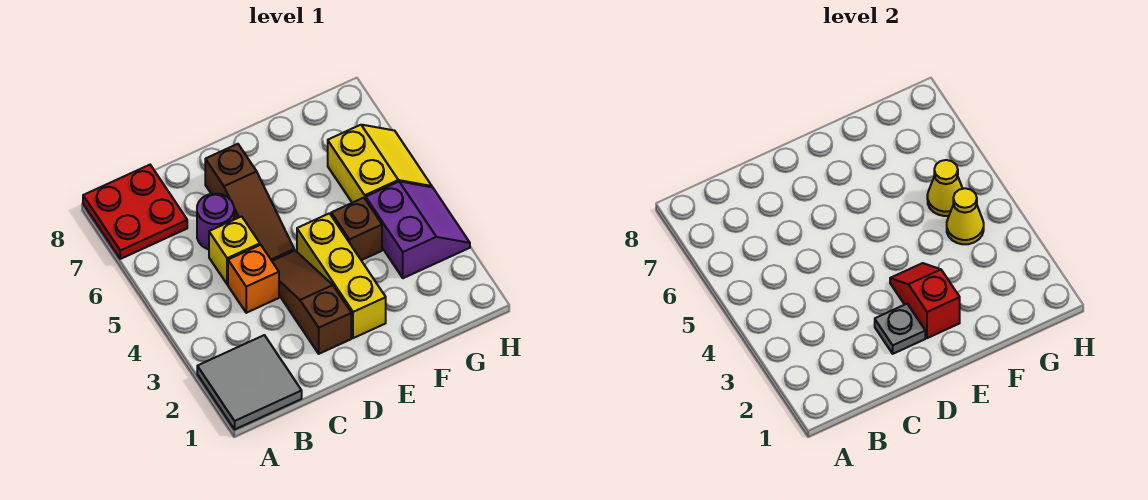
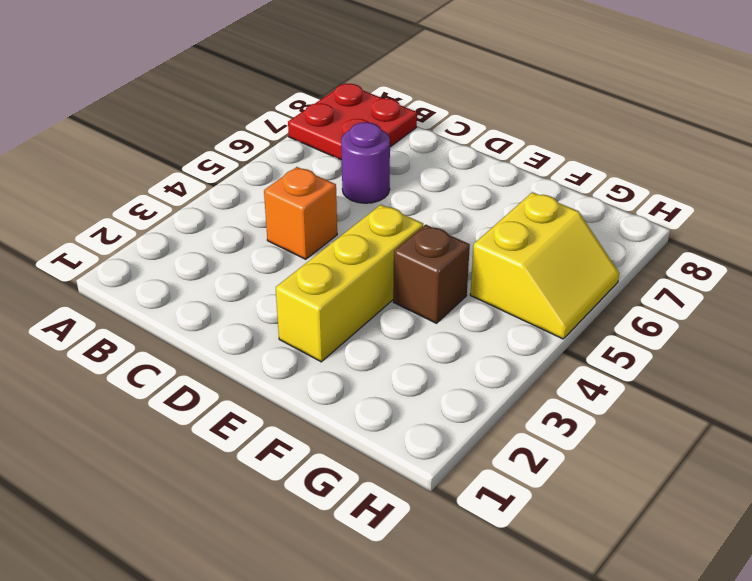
none -> grey tile A1:B2 level 1
none -> yellow brick C5 level 1
none -> brown slope D2:D4 level 1 top 2

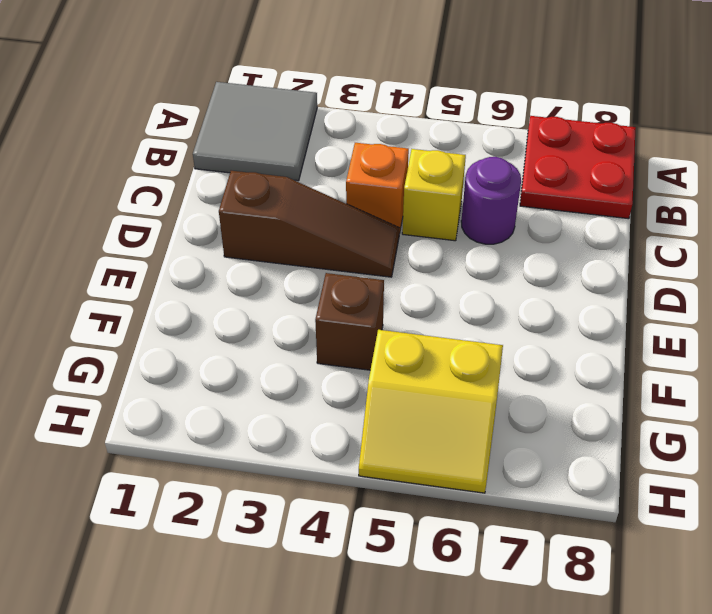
none -> brown slope D5:D7 level 1 top 7
none -> yellow brick E2:E4 level 1
none -> purple slope G3:H4 level 1 top G

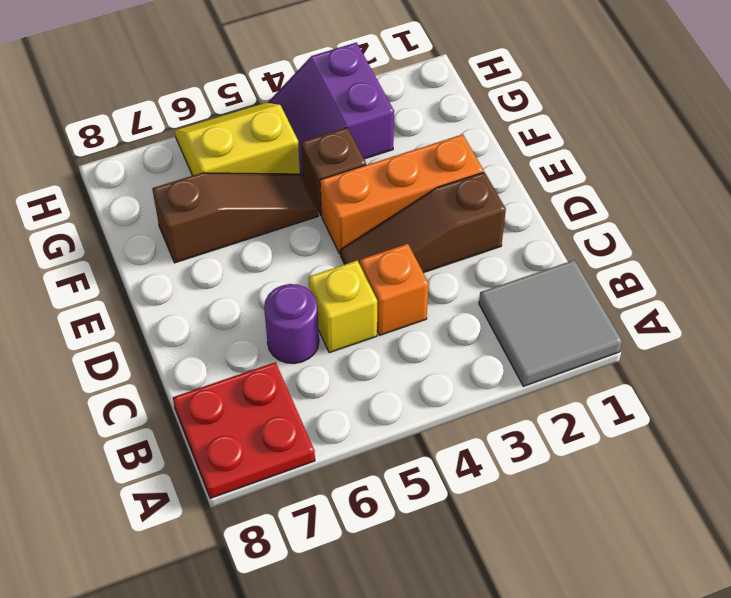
orange brick E2:E4 level 1 -> yellow brick E2:E4 level 1
brown slope F5:F7 level 1 top 7 -> brown slope D5:D7 level 1 top 7
purple slope G3:H4 level 1 top 3 -> purple slope G3:H4 level 1 top G
none -> grey plate D2 level 2
none -> red slope E2:E3 level 2 top 2
none -> yellow cone G4 level 2

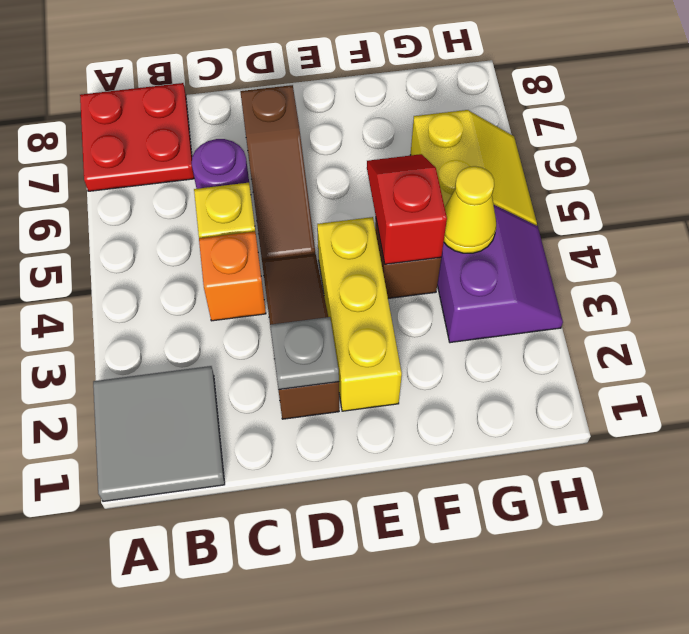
red slope F4:F5 level 2 top 4 -> red slope E2:E3 level 2 top 2
none -> yellow cone G5 level 2

